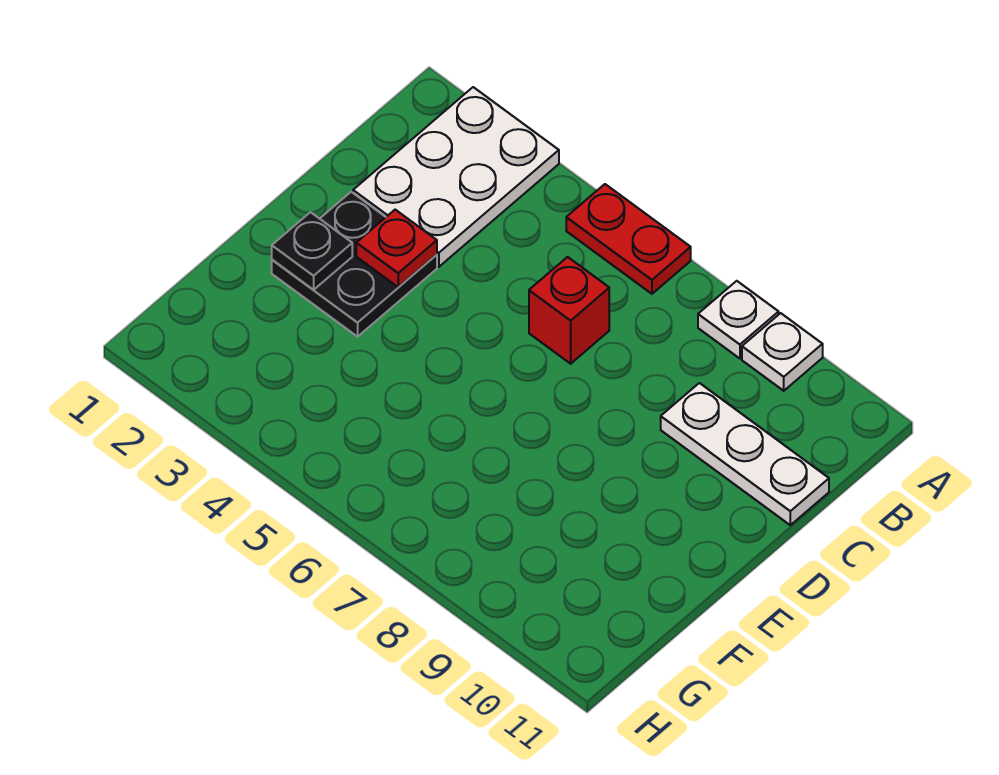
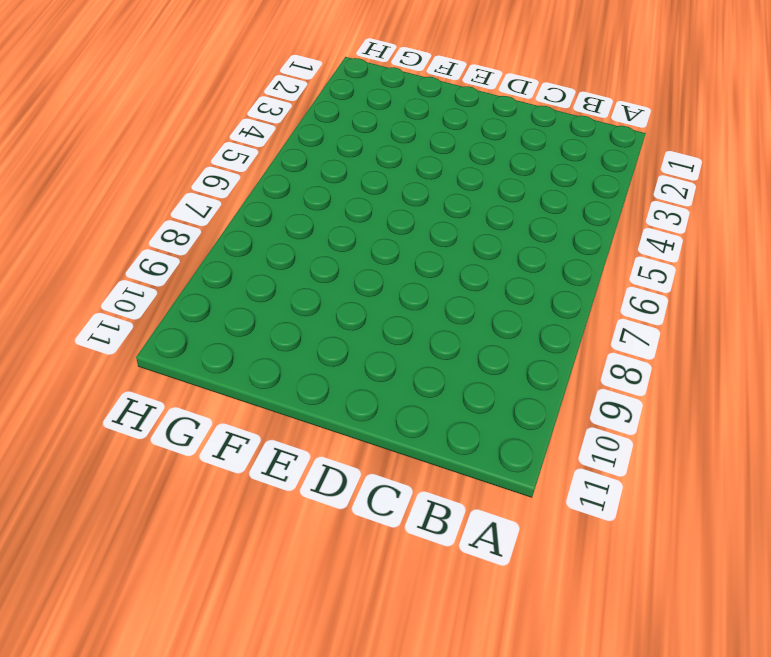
none -> white plate A2:C3 level 1
none -> red plate A5:A6 level 1

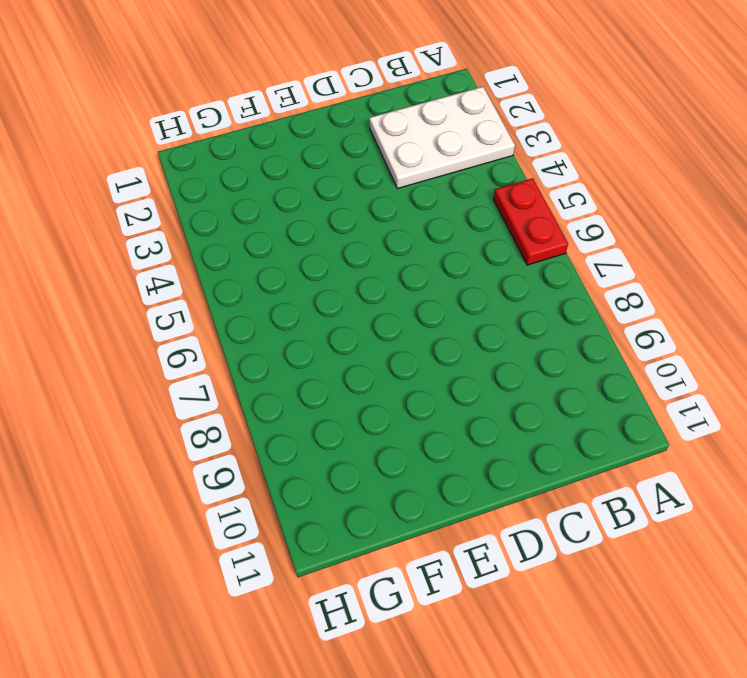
none -> white plate A8 level 1
none -> white plate A9 level 1

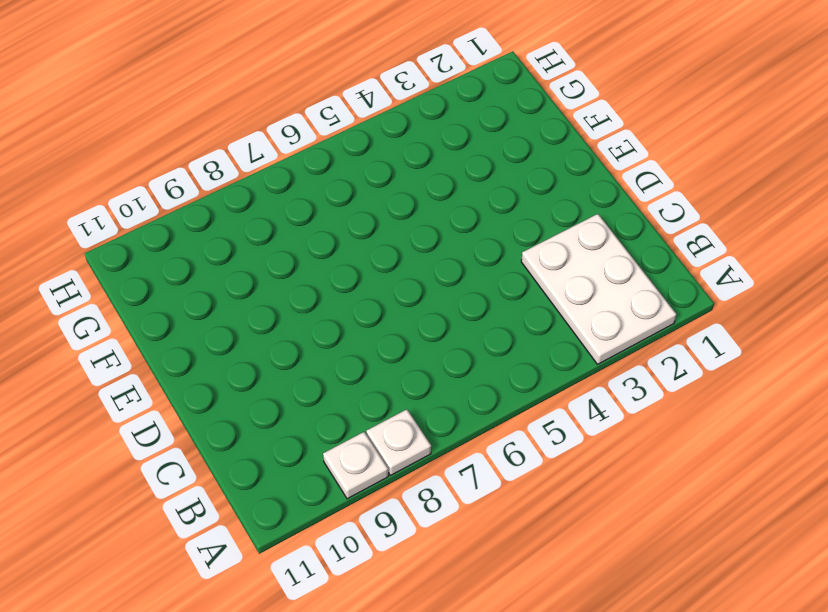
none -> red plate A5:A6 level 1
none -> red brick C6 level 1

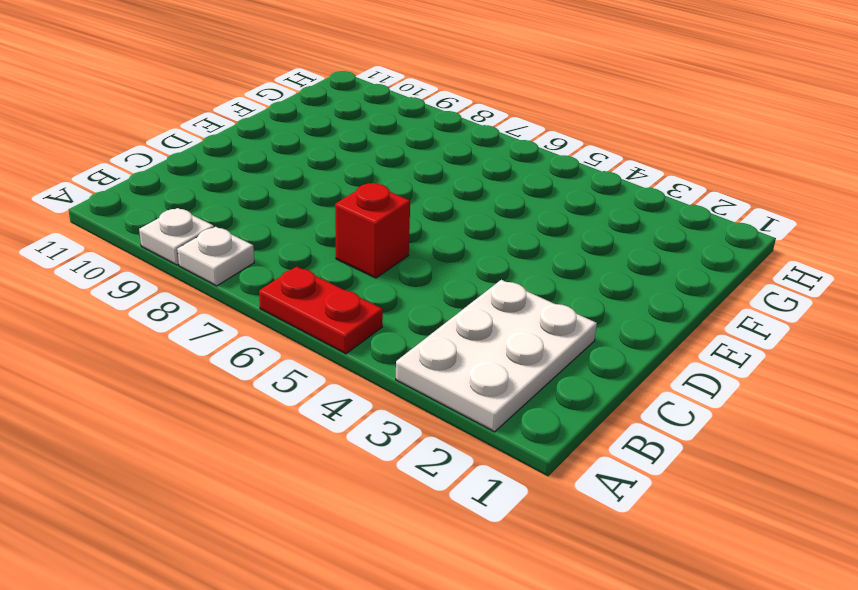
none -> white plate C9:C11 level 1
none -> black plate D2:E3 level 1

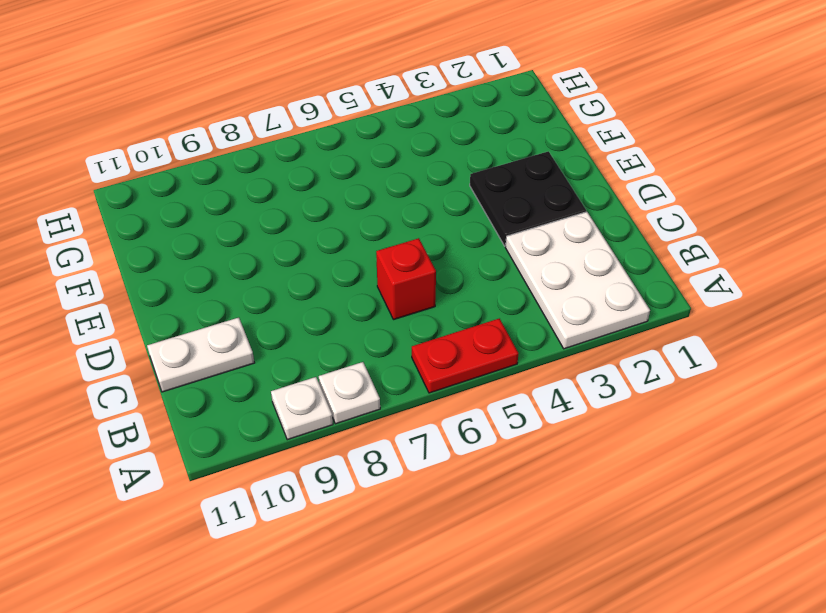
white plate C10:C11 level 1 -> white plate C9:C11 level 1
none -> red plate D3 level 2
none -> black plate E2 level 2

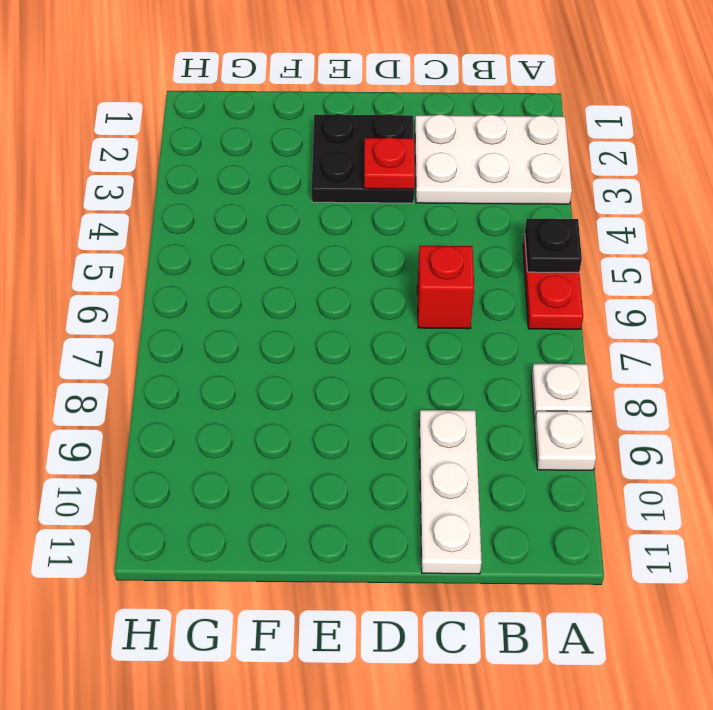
black plate A5 level 2 -> black plate E2 level 2

